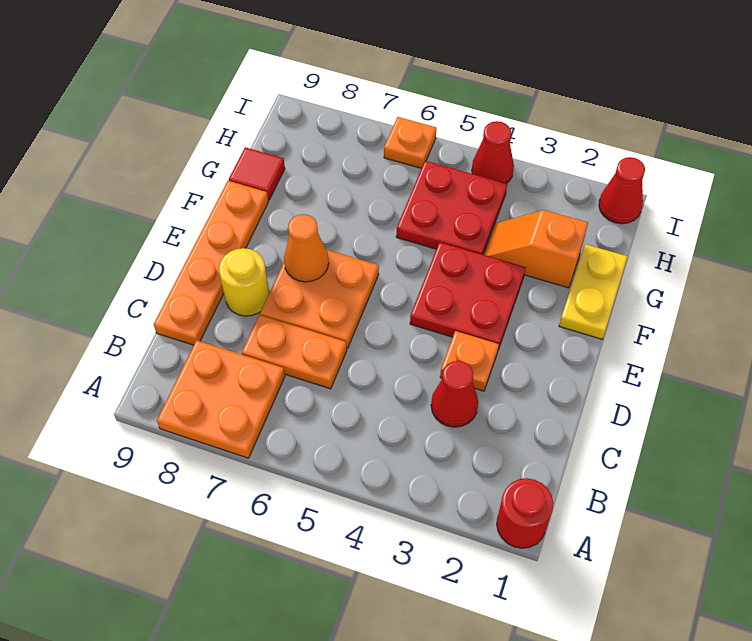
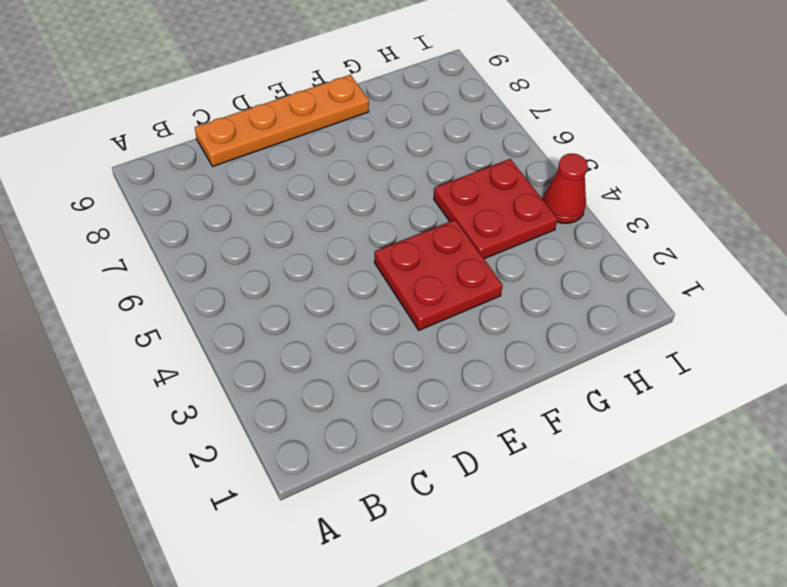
none -> red round brick A1 level 1
none -> orange plate A7:B8 level 1
none -> red cone C3 level 1

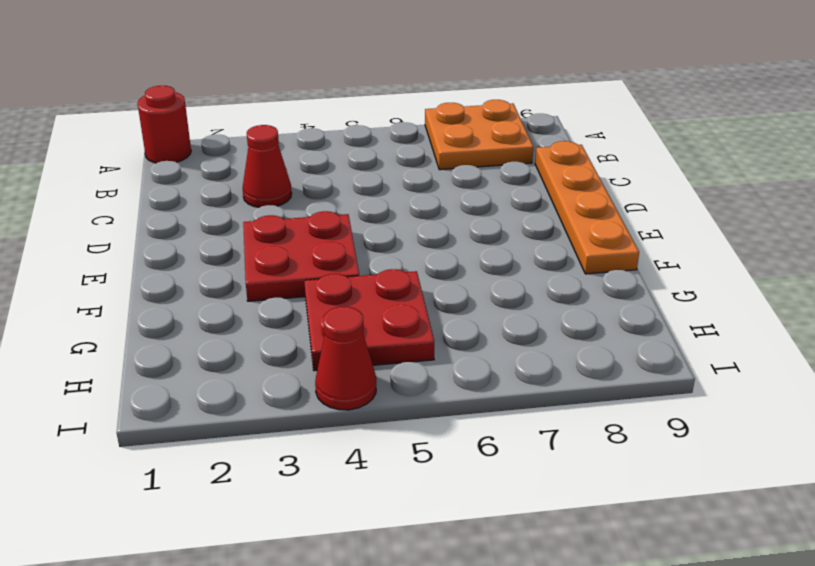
none -> orange plate C6:C7 level 1
none -> orange plate D3 level 1
none -> orange plate D6:E7 level 1

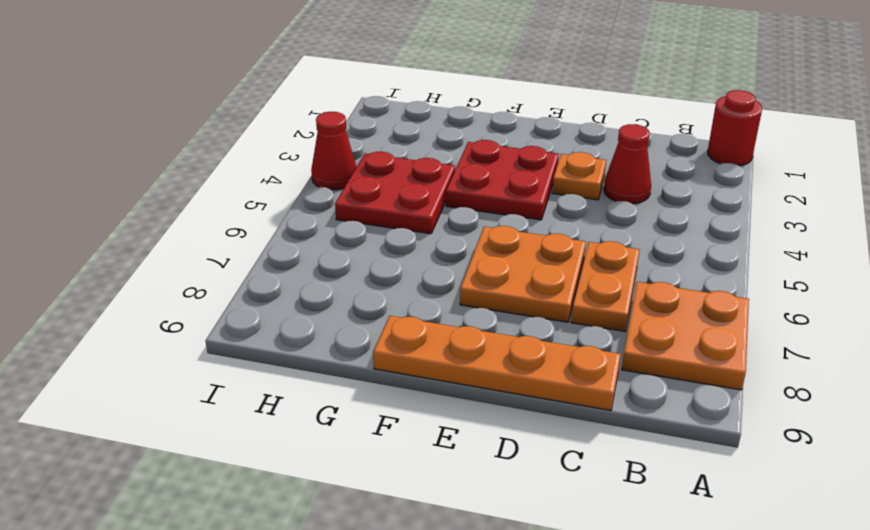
none -> yellow round brick D8 level 1
none -> yellow plate F1:G1 level 1
none -> orange slope G2:G3 level 1 top 2

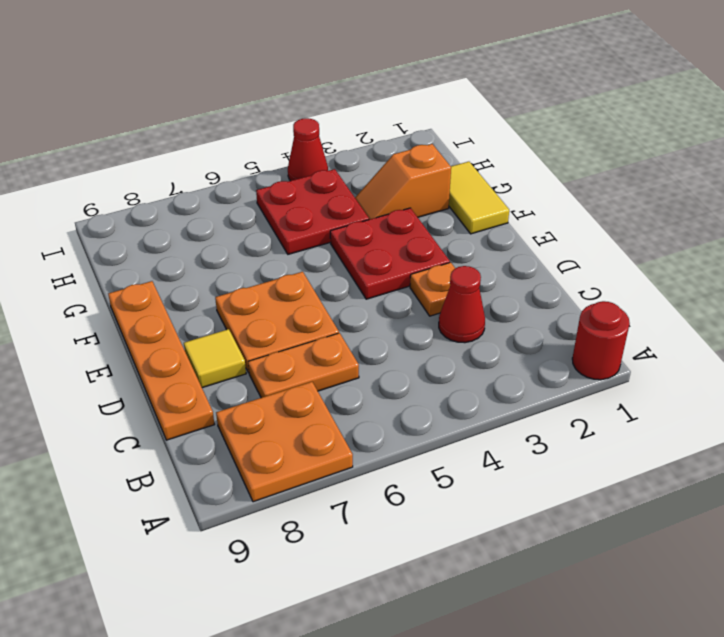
yellow tile D8 level 1 -> yellow round brick D8 level 1
yellow tile F1:G1 level 1 -> yellow plate F1:G1 level 1
none -> red tile G9 level 1
none -> red cone I1 level 1
none -> orange plate I6 level 1

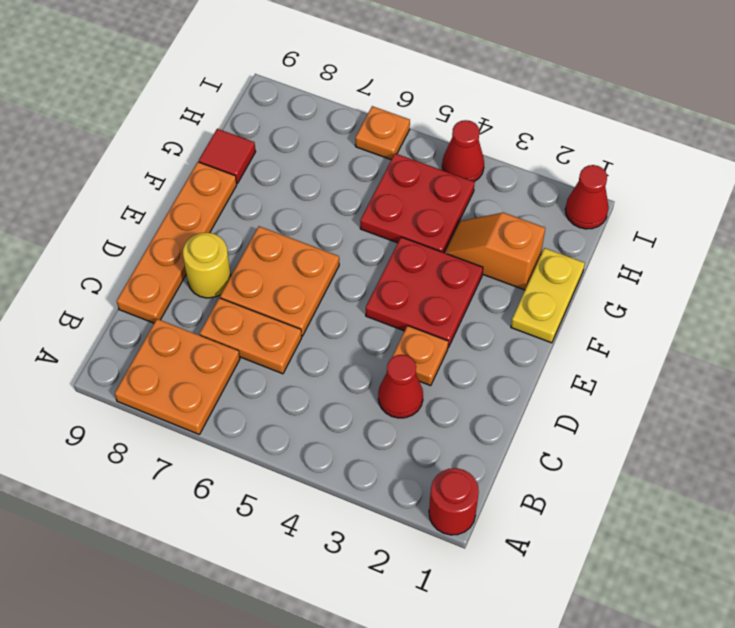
none -> orange cone E7 level 2

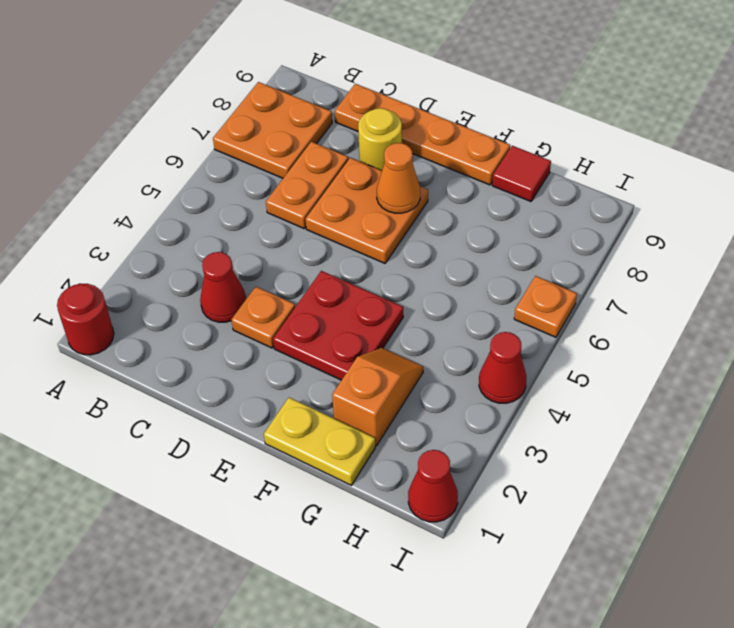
none -> red plate G4:H5 level 1

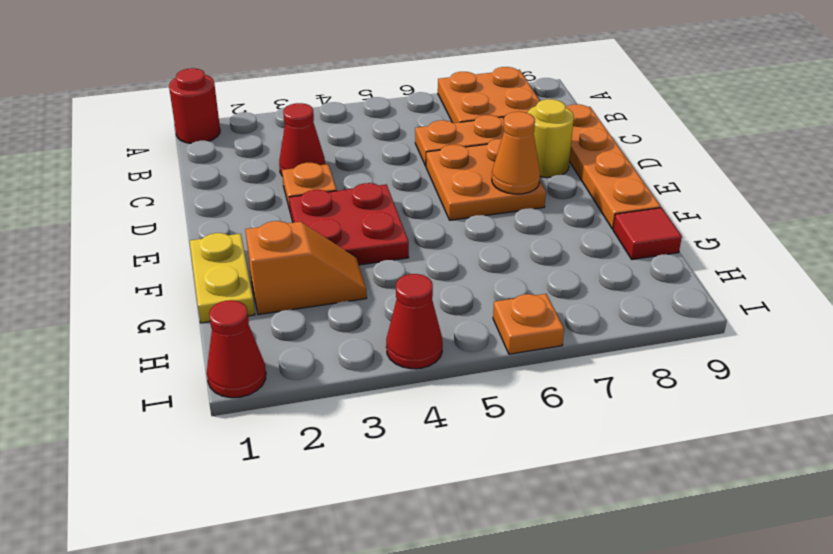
none -> red plate G4:H5 level 1

